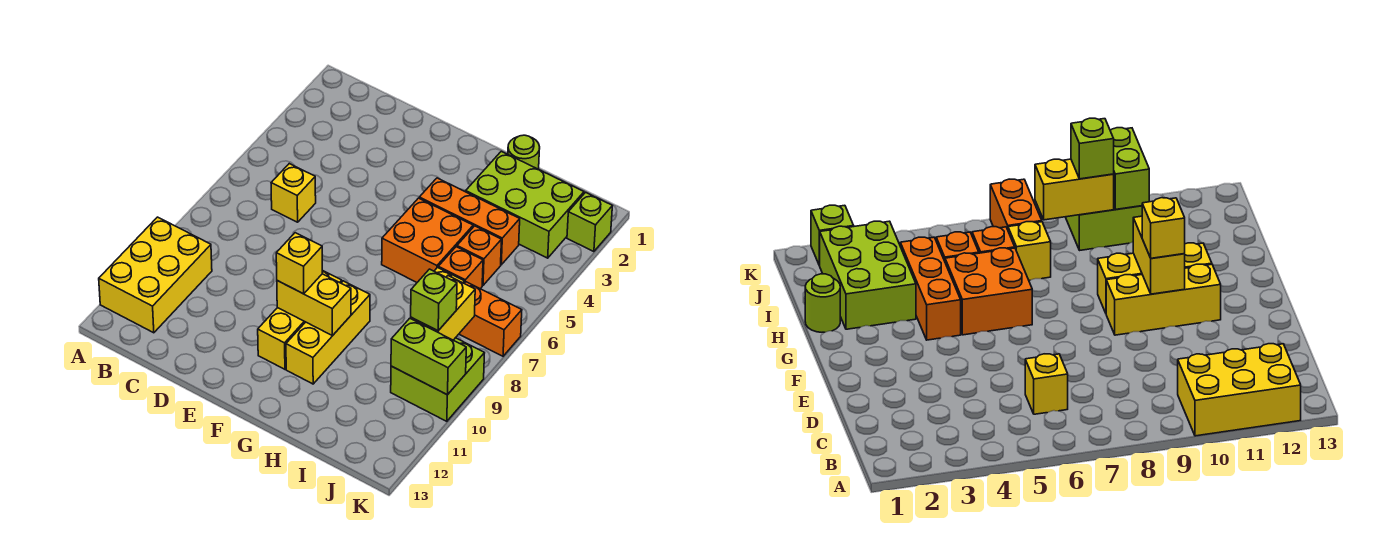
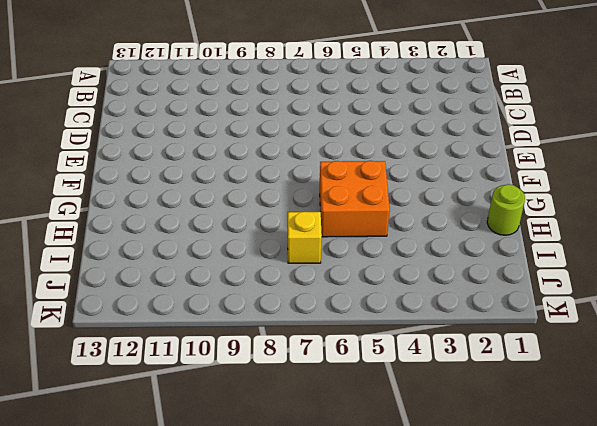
none -> yellow brick A10:B12 level 1
none -> yellow brick C6 level 1
none -> yellow brick F9:F11 level 1

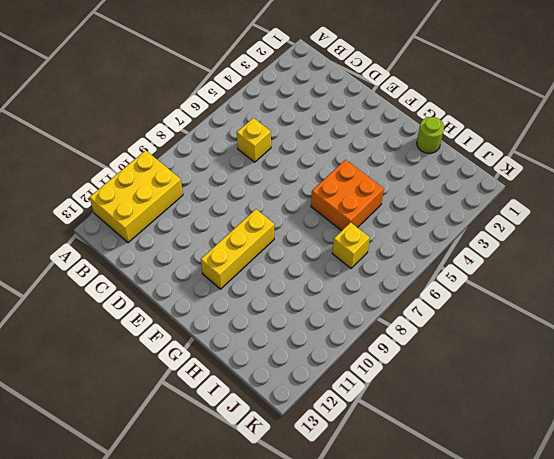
none -> orange brick G4:I4 level 1
none -> yellow brick G9:G11 level 1
none -> lime brick H2:J3 level 1

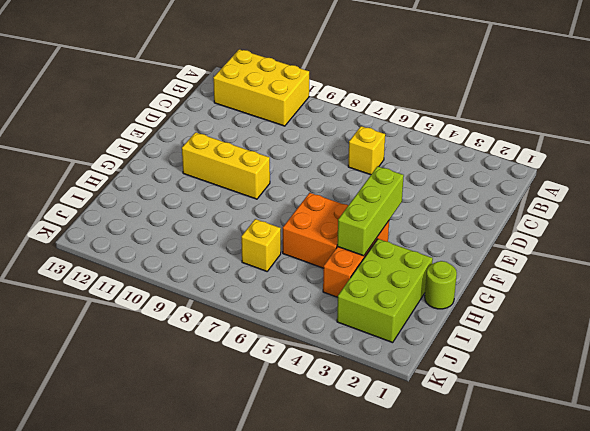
lime brick F4:H4 level 2 -> none
none -> yellow brick G9:G11 level 1
none -> orange brick I5 level 1
none -> orange brick I6 level 1

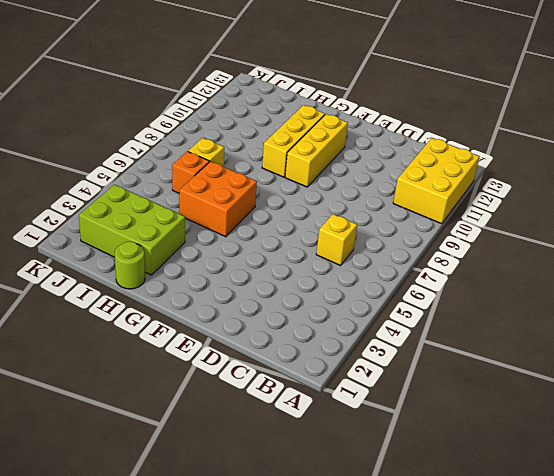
none -> orange brick G4:I4 level 1
none -> orange brick I5 level 1
none -> orange brick J7:K7 level 1

